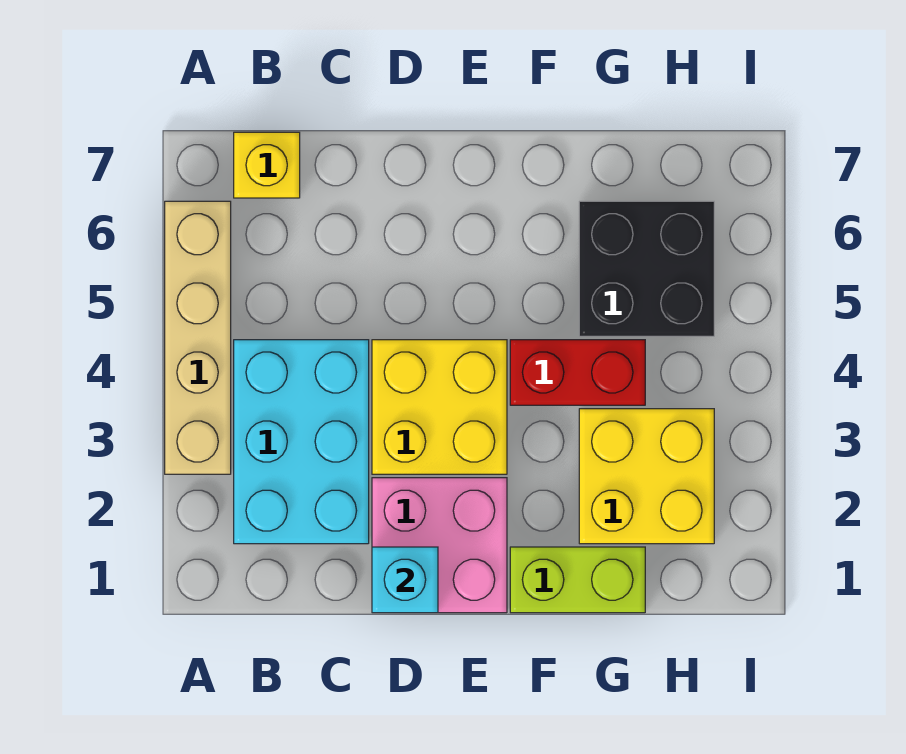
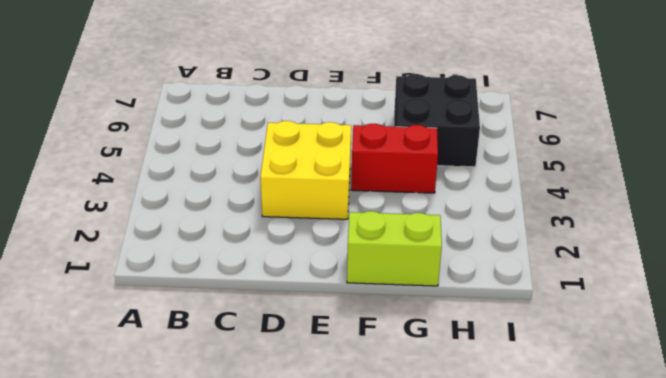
none -> tan brick A3:A6 level 1
none -> cyan brick B2:C4 level 1

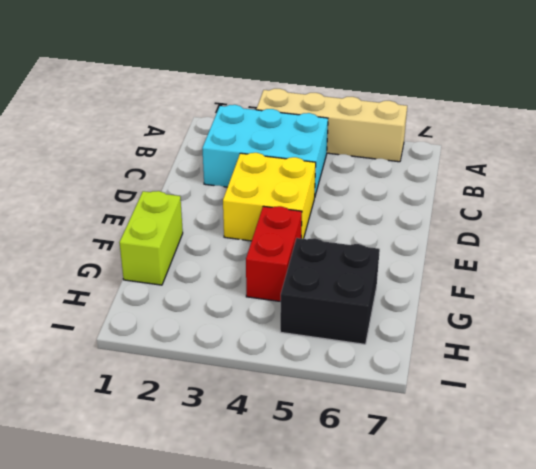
none -> yellow brick B7 level 1
none -> pink brick D1:E2 level 1

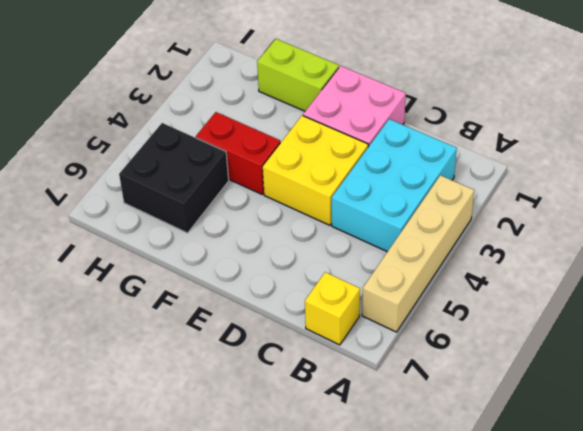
none -> yellow brick G2:H3 level 1
none -> cyan brick D1 level 2

